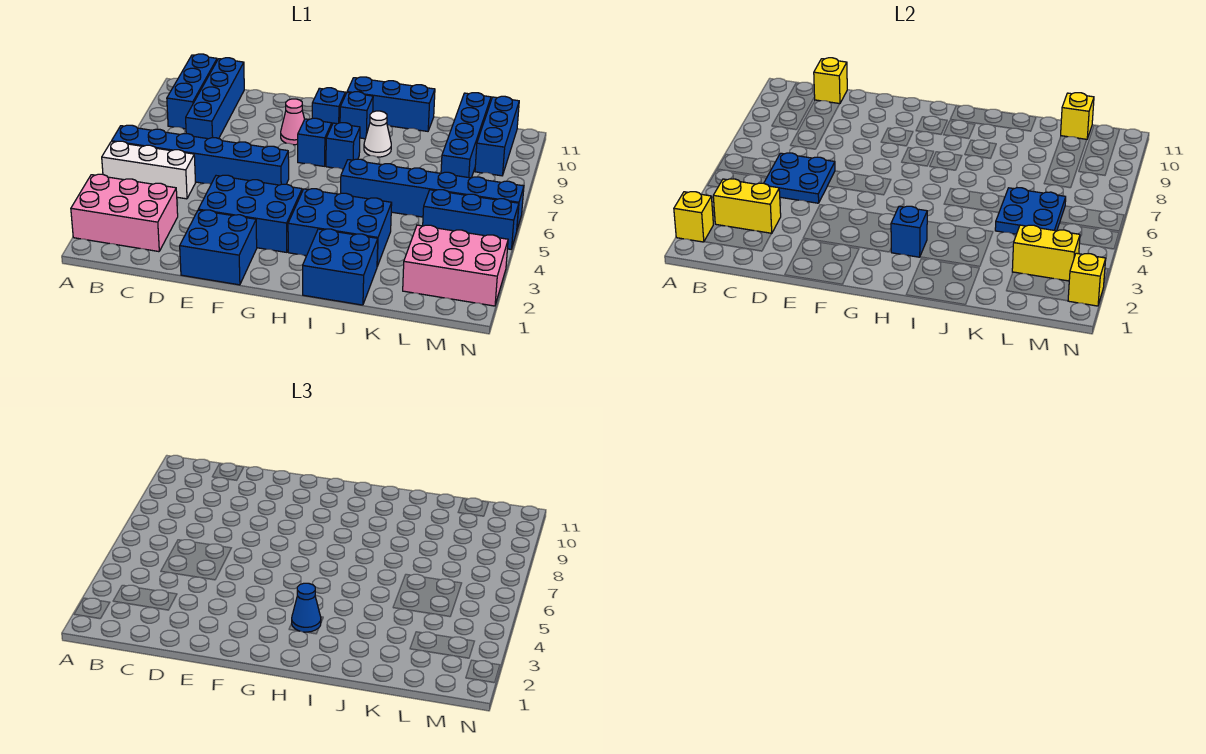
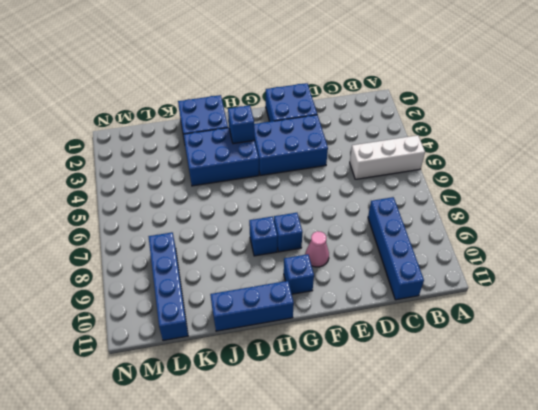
none -> pink brick A2:C3 level 1
none -> blue brick A6:F6 level 1
none -> blue brick B9:B11 level 1
none -> blue brick H10 level 1

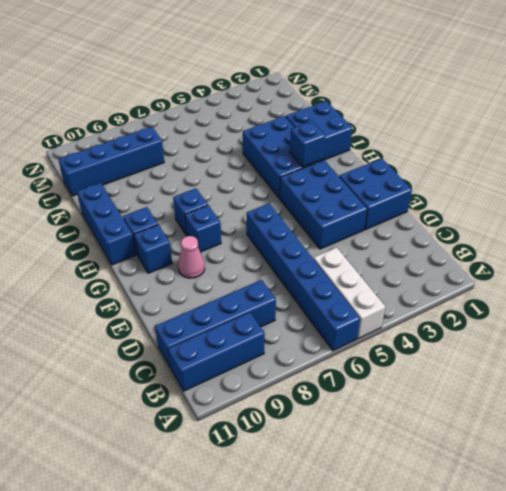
none -> pink brick A2:C3 level 1
none -> blue brick I6:N6 level 1
none -> white cone I9 level 1
none -> pink brick L2:N3 level 1

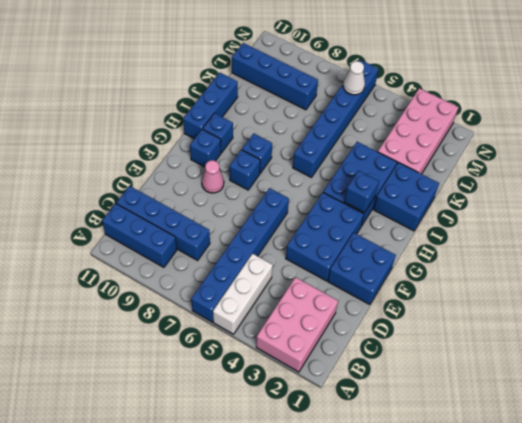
pink brick K2:N3 level 1 -> pink brick L2:N3 level 1
white cone M6 level 2 -> white cone I9 level 1
none -> blue brick L5:N5 level 1
none -> blue brick M9:M11 level 1
none -> yellow brick A2 level 2
none -> yellow brick B3:C3 level 2

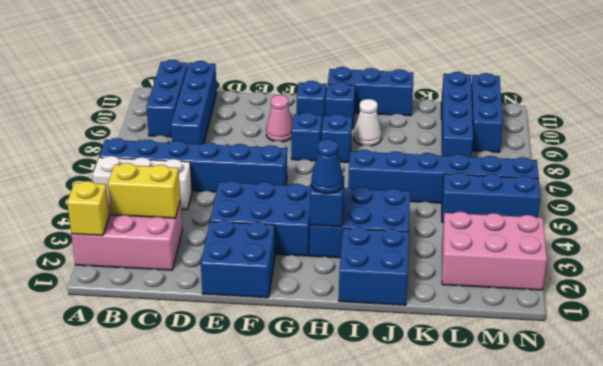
none -> blue plate C5:D6 level 2
none -> yellow brick C11 level 2
none -> blue plate K5:L6 level 2
none -> yellow brick L3:M3 level 2

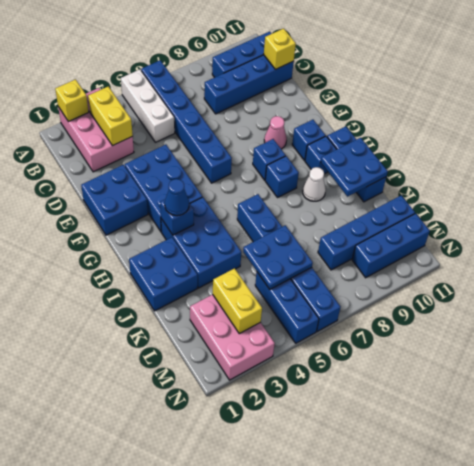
blue plate I10:J11 level 2 -> blue plate C5:D6 level 2
none -> yellow brick L11 level 2
none -> yellow brick N2 level 2

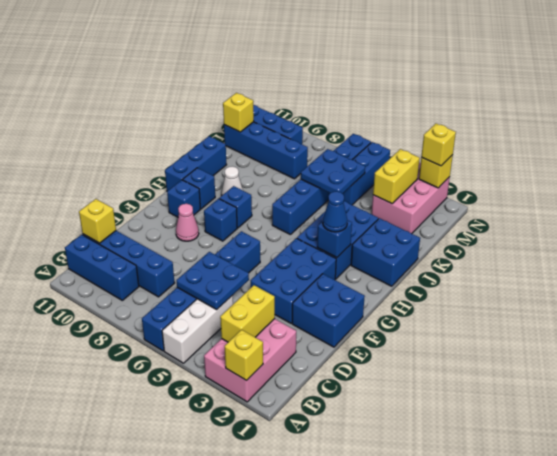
yellow brick N2 level 3 -> none

